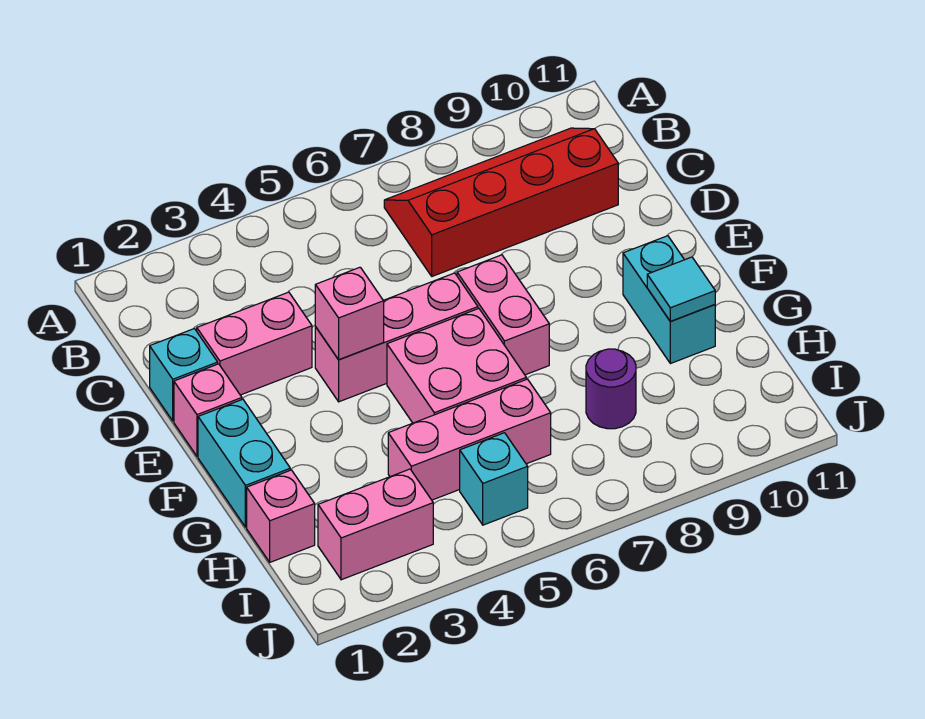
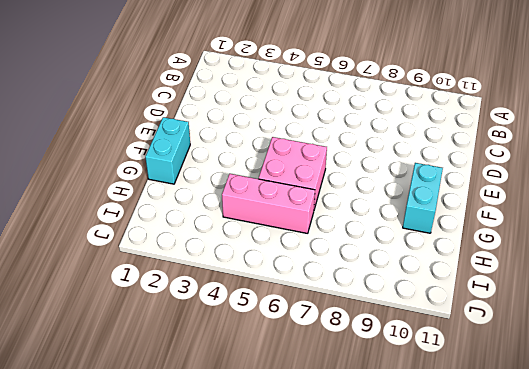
none -> red slope B7:C10 level 1 top C
none -> cyan brick D1 level 1
none -> pink brick D2:D3 level 1

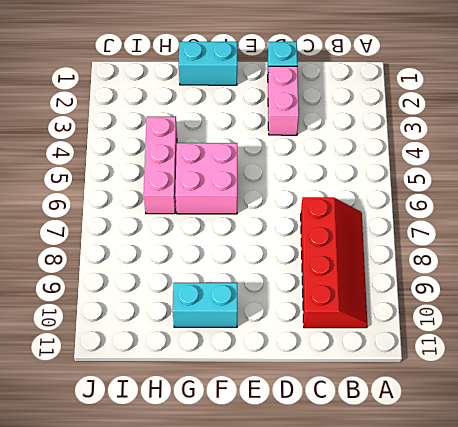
none -> pink brick E1 level 1
none -> pink brick E4:E6 level 1
none -> pink brick E7:F7 level 1

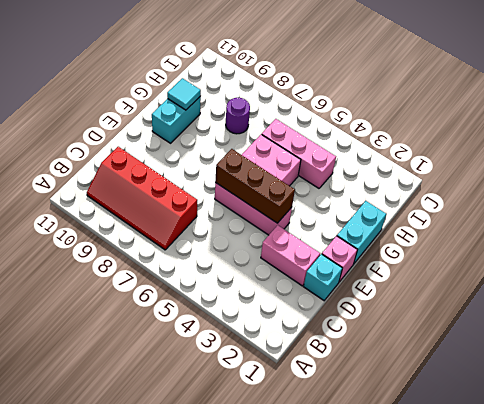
brown brick E4:E6 level 2 -> pink brick E4 level 2
none -> pink brick E7:F7 level 1
none -> pink brick H1 level 1
none -> pink brick I2:I3 level 1

